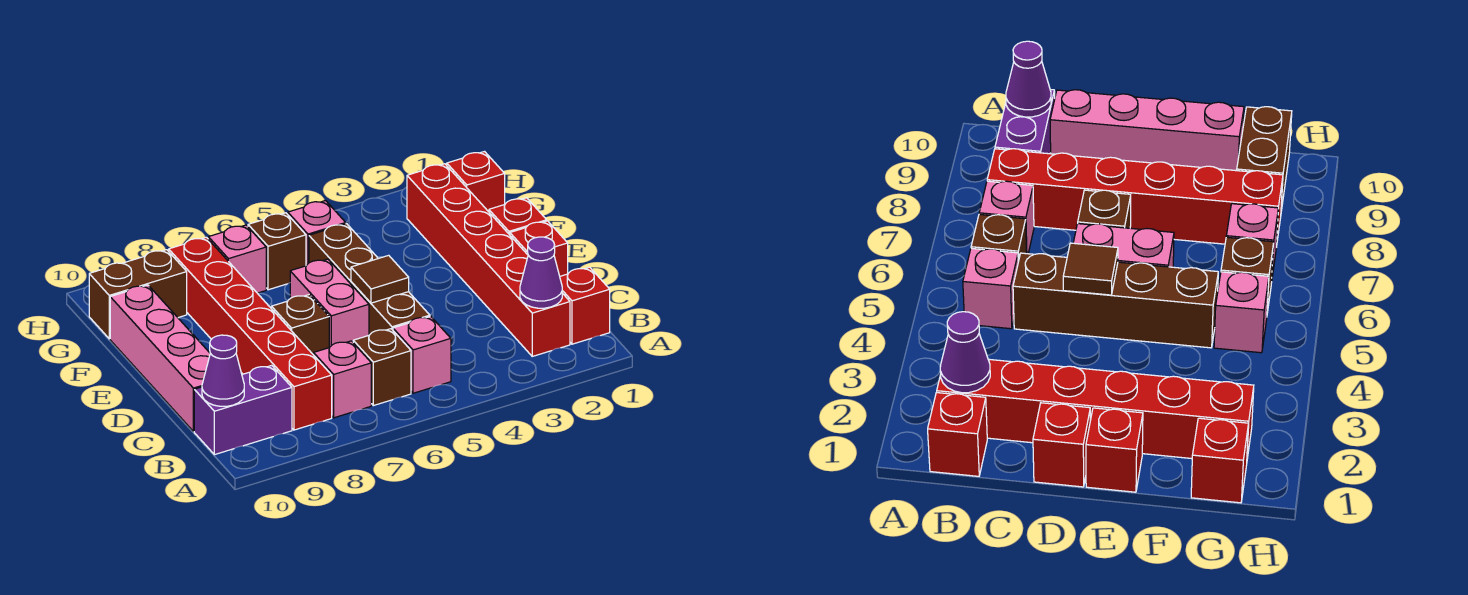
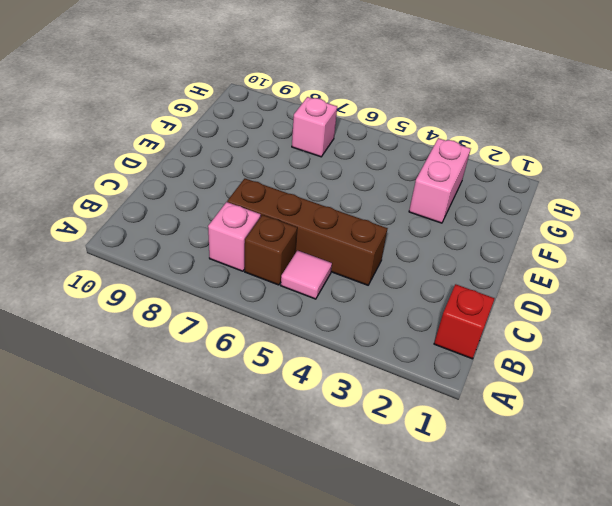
pink tile B5 level 1 -> pink brick B5 level 1
brown brick C4:C7 level 1 -> brown brick C5:F5 level 1
pink brick F3:G3 level 1 -> pink brick D6:E6 level 1
none -> red brick B2:G2 level 1
none -> red brick B8:G8 level 1
none -> purple brick B9:B10 level 1

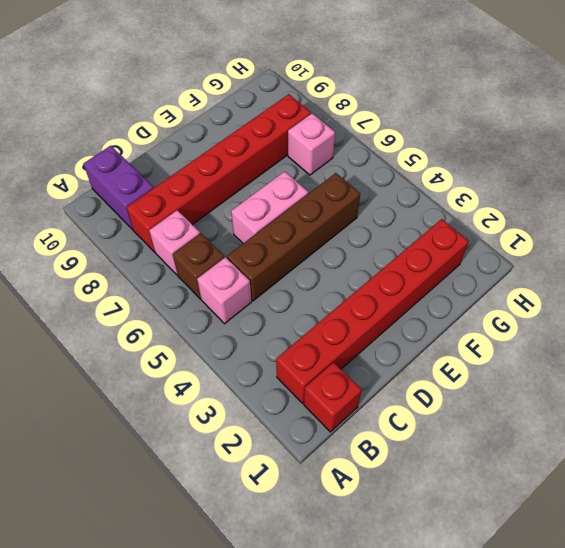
none -> pink brick C10:F10 level 1
none -> red brick D1 level 1
none -> brown brick D7 level 1

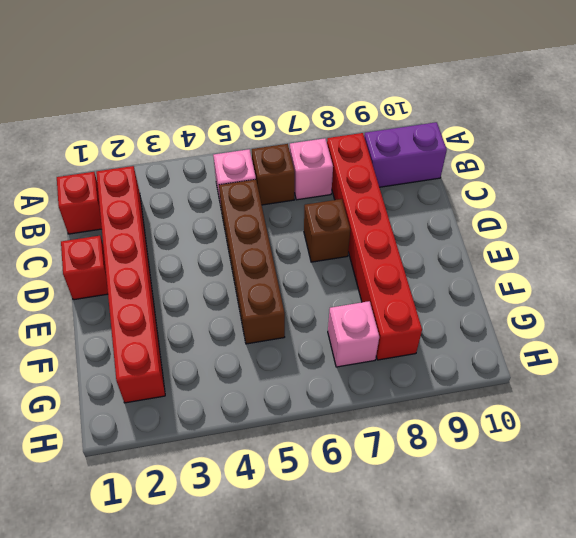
none -> pink brick C10:F10 level 1
none -> pink brick D6:E6 level 1
none -> red brick E1 level 1

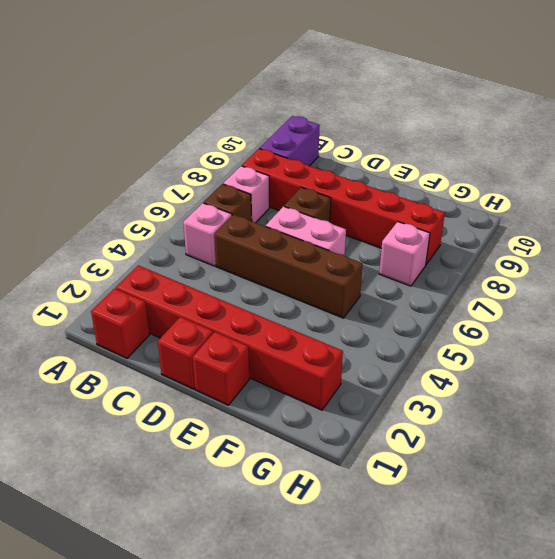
none -> pink brick C10:F10 level 1
none -> red brick G1 level 1
none -> pink brick G5 level 1

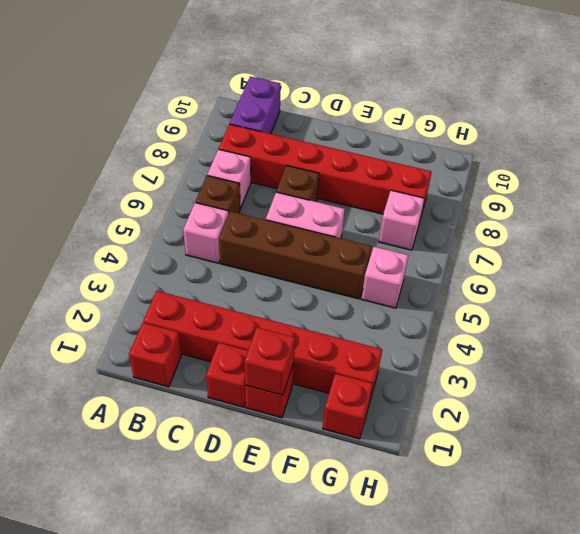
red brick E1 level 2 -> none
none -> pink brick C10:F10 level 1
none -> brown brick G6 level 1
none -> brown brick G9:G10 level 1

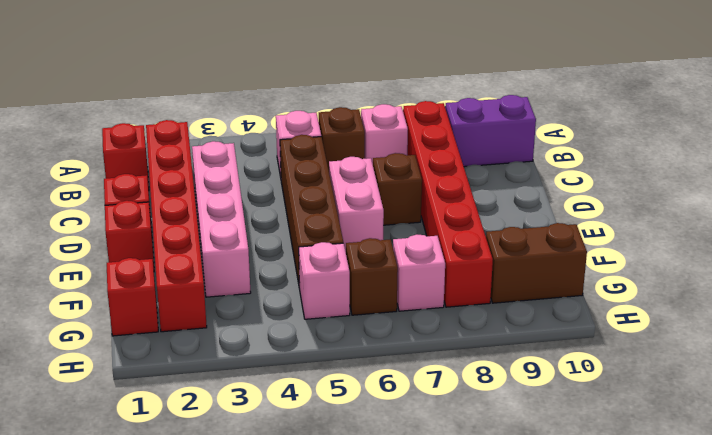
pink brick C3:F3 level 1 -> pink brick C10:F10 level 1
none -> purple cone B2 level 2
none -> purple cone B10 level 2
none -> brown tile D5 level 2

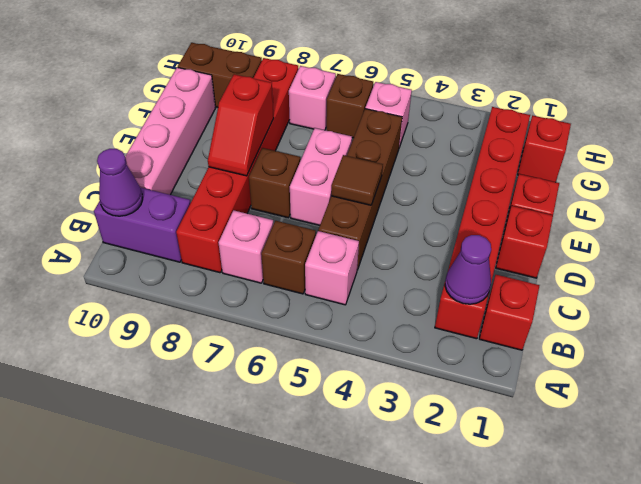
red slope D8:E8 level 2 top E -> none

